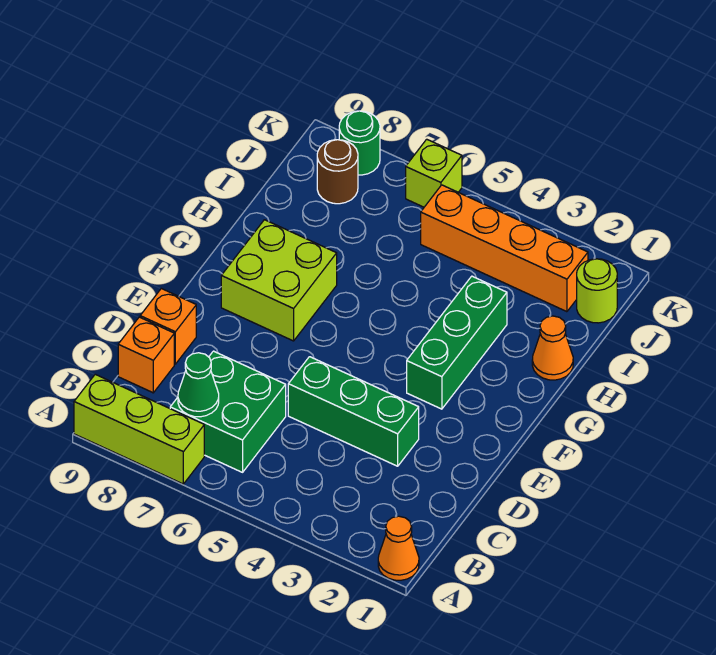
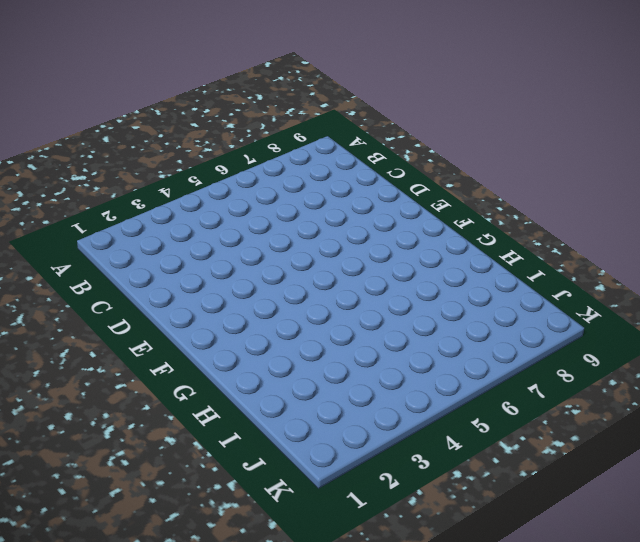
none -> orange cone A1 level 1
none -> lime brick A7:A9 level 1
none -> green brick B6:C7 level 1

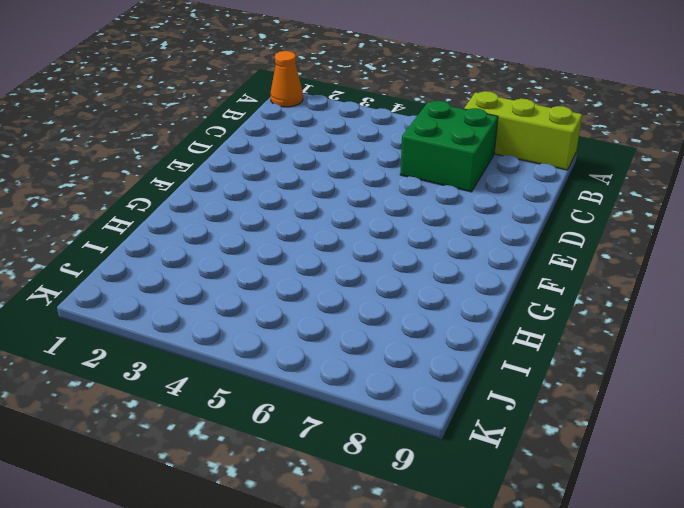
none -> orange brick C9 level 1
none -> green brick D3:D5 level 1
none -> orange brick D9 level 1

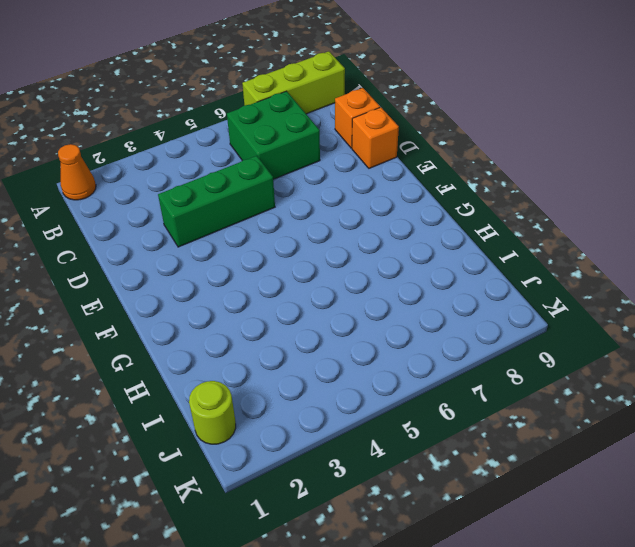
none -> green brick F3:H3 level 1
none -> lime brick F7:G8 level 1
none -> orange cone H1 level 1

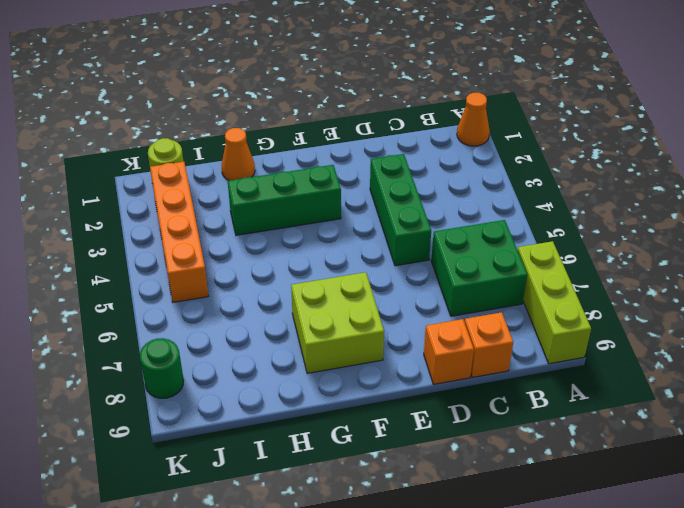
none -> brown round brick J8 level 1
none -> lime brick K6 level 1
none -> green cone B7 level 2

